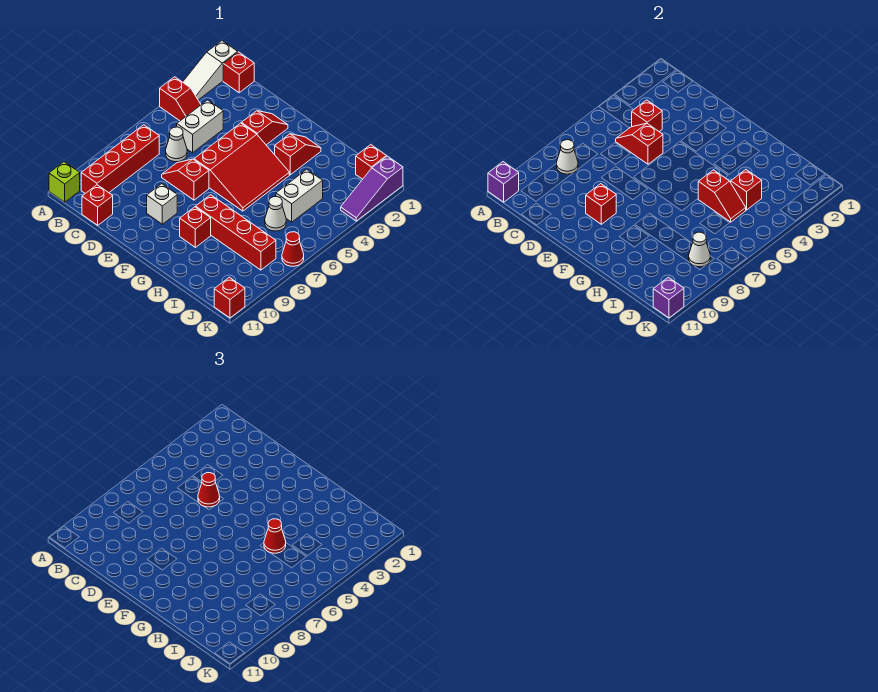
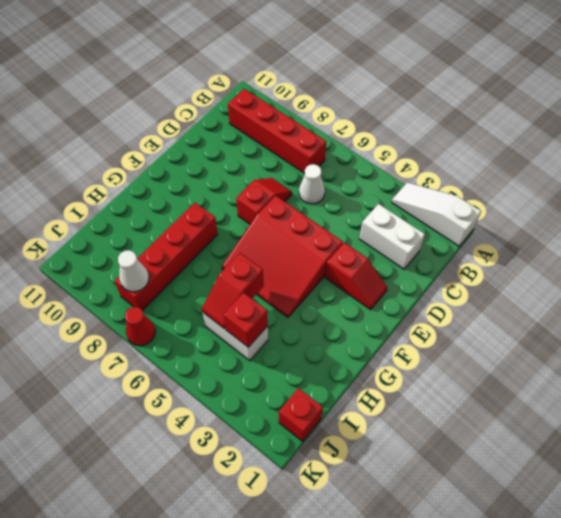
white brick C2:C3 level 1 -> white brick C4:C5 level 1
none -> red slope A4:B4 level 1 top A
none -> lime brick A11 level 1
none -> red brick B1 level 1
none -> red brick C11 level 1

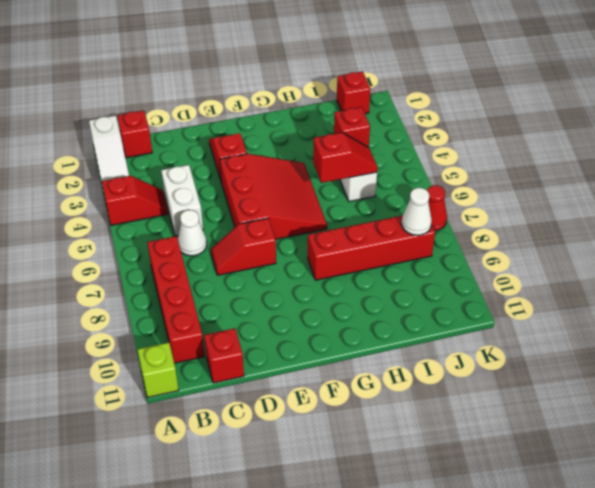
none -> white brick E9 level 1
none -> red slope G2:G3 level 1 top 3
none -> red brick G9 level 1
none -> white cone I6 level 1

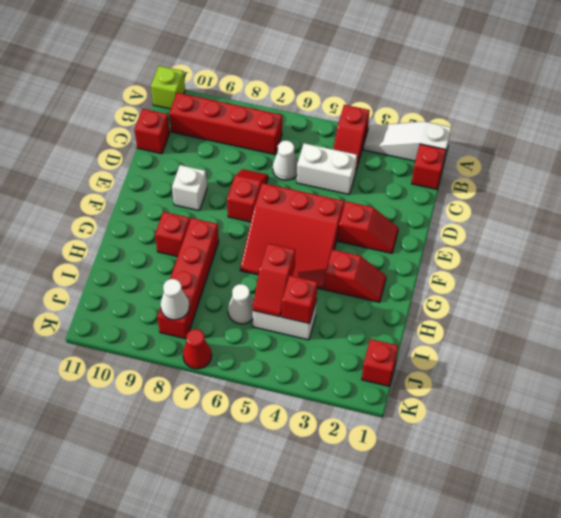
none -> purple slope K1:K3 level 1 top 1
none -> red brick K11 level 1
none -> purple brick A11 level 2
none -> white cone B8 level 2

